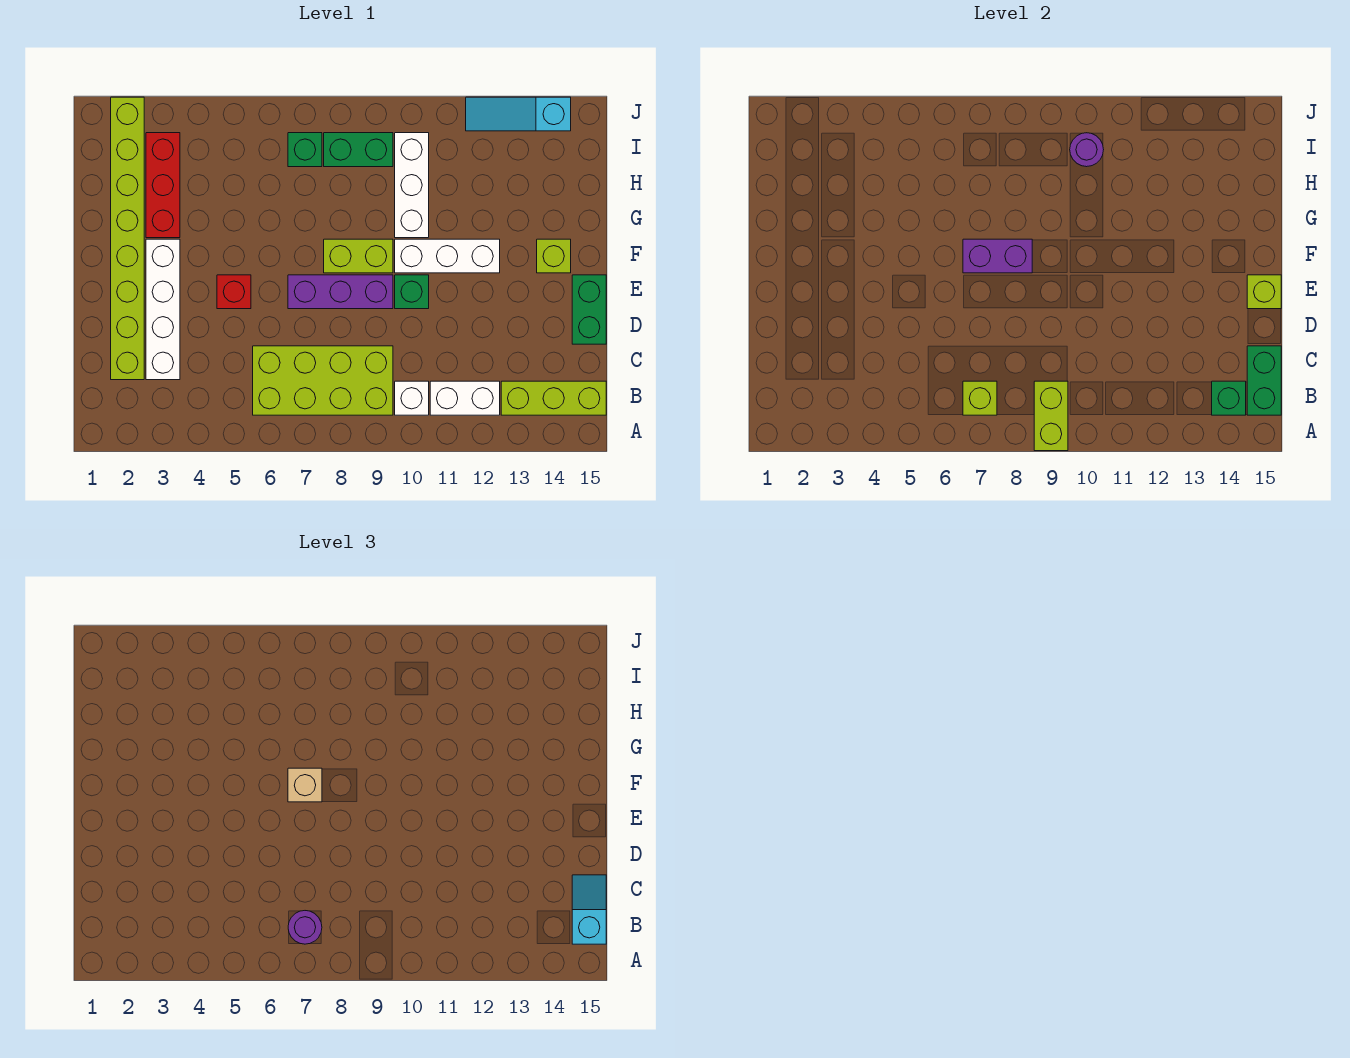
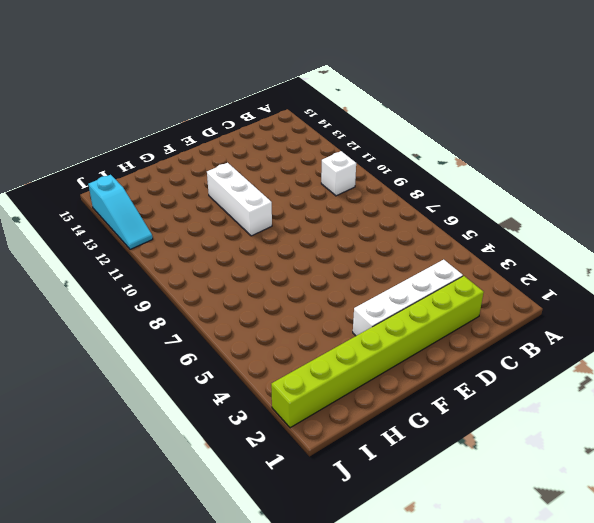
none -> lime brick B6:C9 level 1
none -> white brick B11:B12 level 1
none -> lime brick B13:B15 level 1

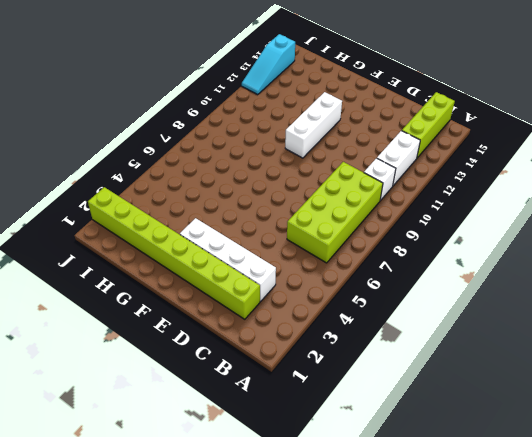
none -> green brick D15:E15 level 1
none -> red brick E5 level 1
none -> purple brick E7:E9 level 1

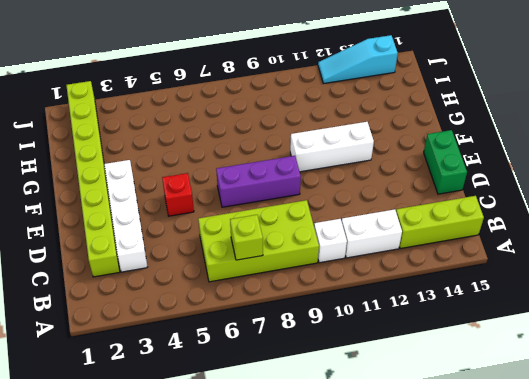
none -> green brick E10 level 1
none -> lime brick F8:F9 level 1
none -> lime brick F14 level 1

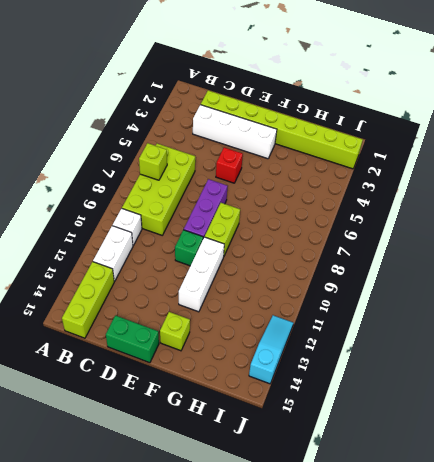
none -> red brick G3:I3 level 1
none -> white brick G10:I10 level 1
none -> green brick I7 level 1

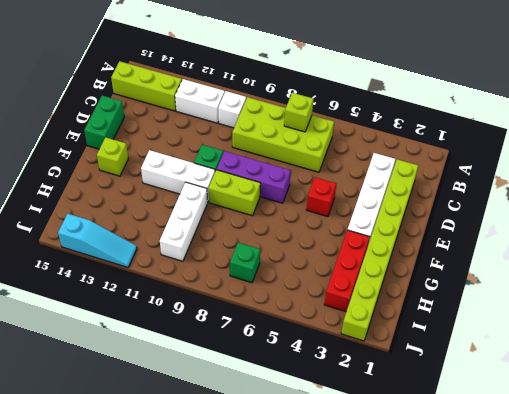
none -> green brick I8:I9 level 1
none -> lime brick A9:B9 level 2
none -> green brick B14 level 2

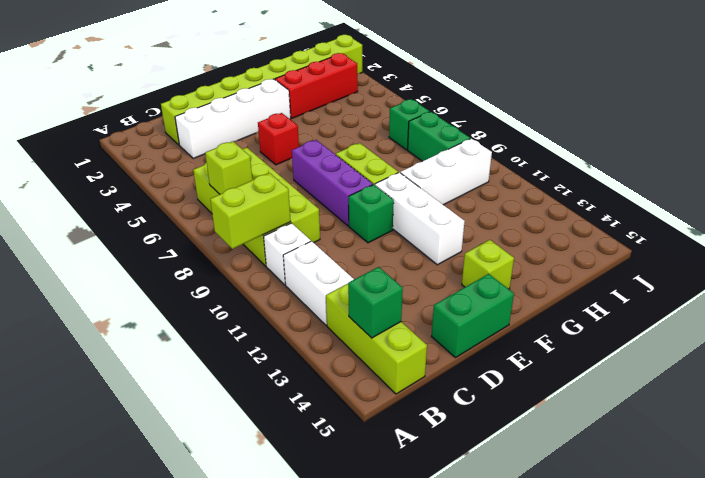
none -> cyan slope J12:J14 level 1 top 14
none -> green brick B15:C15 level 2
none -> lime brick E15 level 2

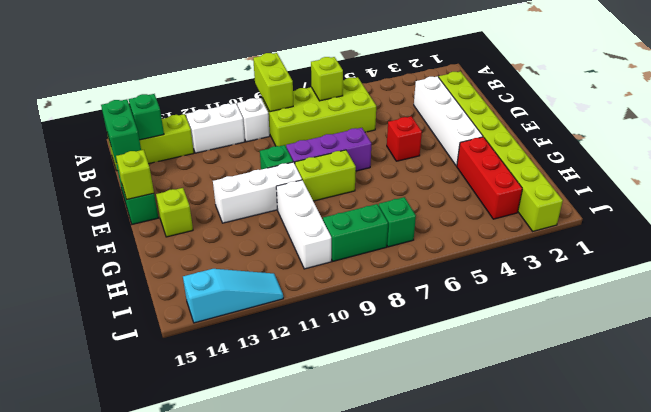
none -> purple brick F7:F8 level 2
none -> purple round brick I10 level 2
none -> purple round brick B7 level 3

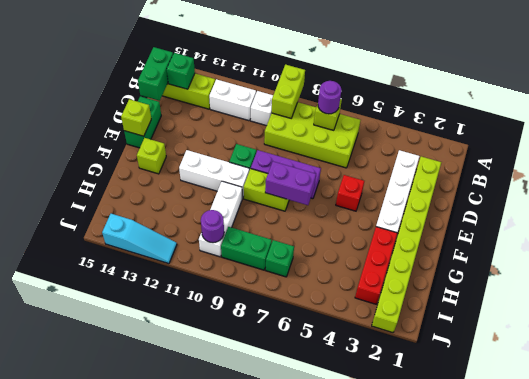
none -> cyan slope B15:C15 level 3 top B
none -> tan brick F7 level 3

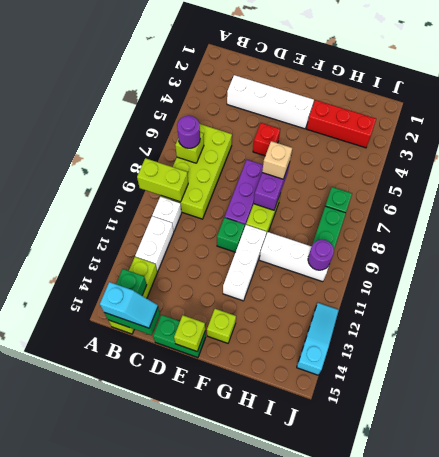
none -> lime brick C2:J2 level 1

